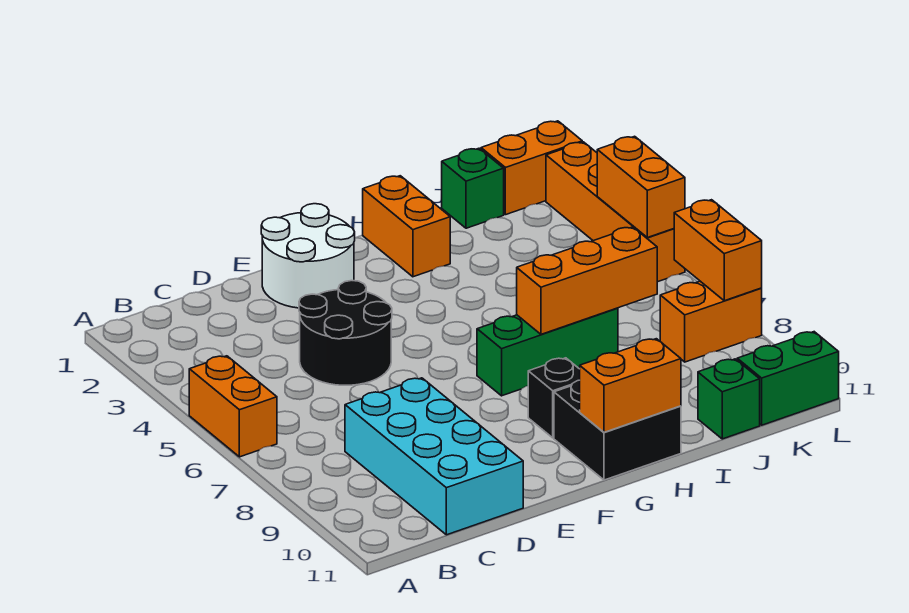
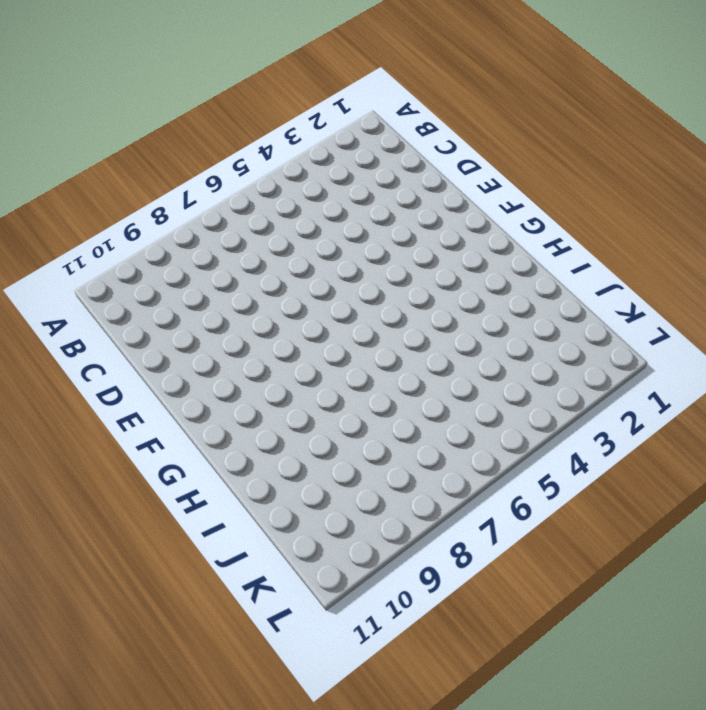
none -> orange brick A5:A6 level 1
none -> cyan brick C8:D11 level 1
none -> black round brick D4:E5 level 1

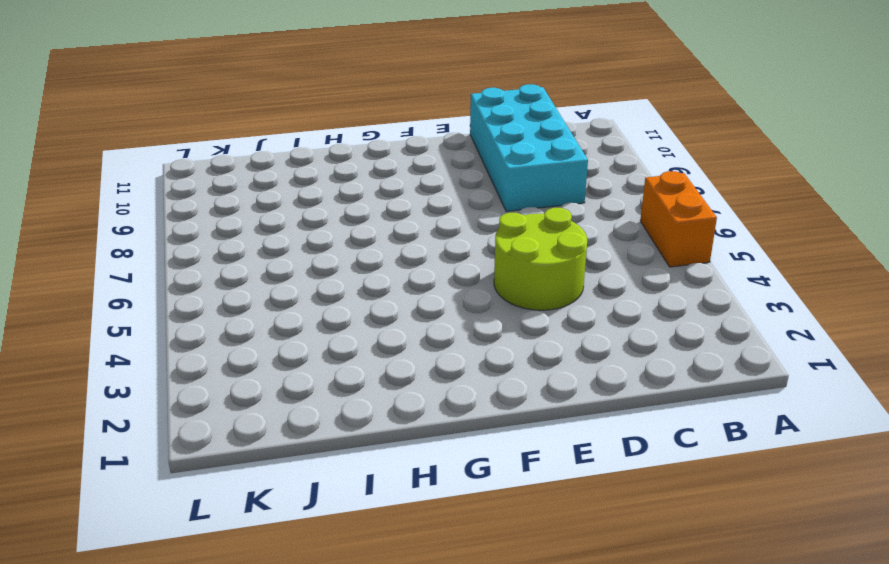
lime round brick D4:E5 level 1 -> black round brick D4:E5 level 1
none -> white round brick E1:F2 level 1
none -> green brick G7:I7 level 1
none -> black brick G9 level 1

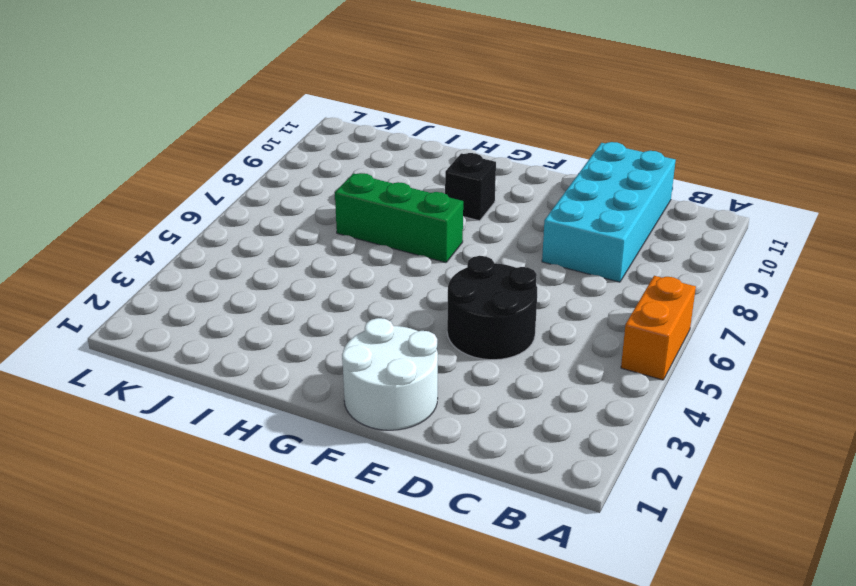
none -> black brick G10:H11 level 1
none -> orange brick H1:H2 level 1
none -> green brick J1 level 1

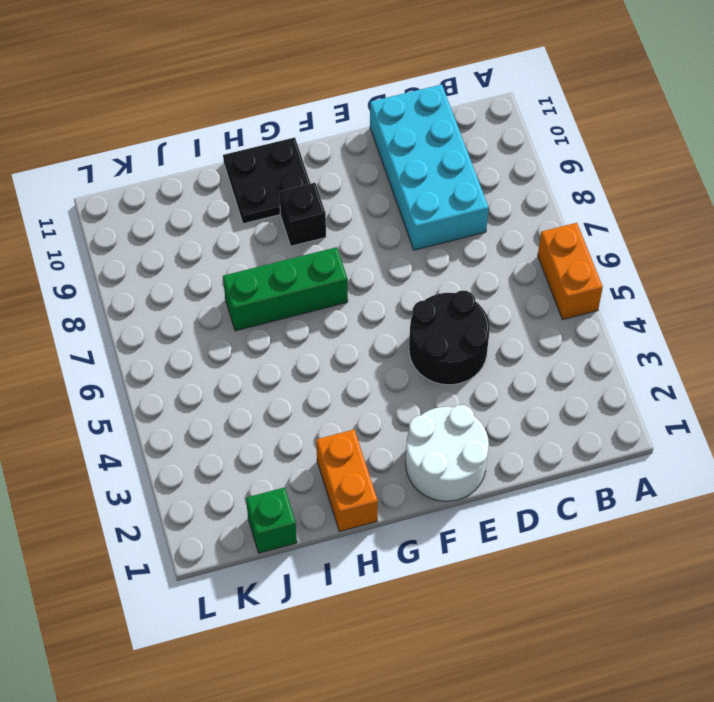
black plate G10:H11 level 1 -> black brick G10:H11 level 1
none -> green brick J11 level 1
none -> orange brick K1:L1 level 1
none -> orange brick K8:L8 level 1

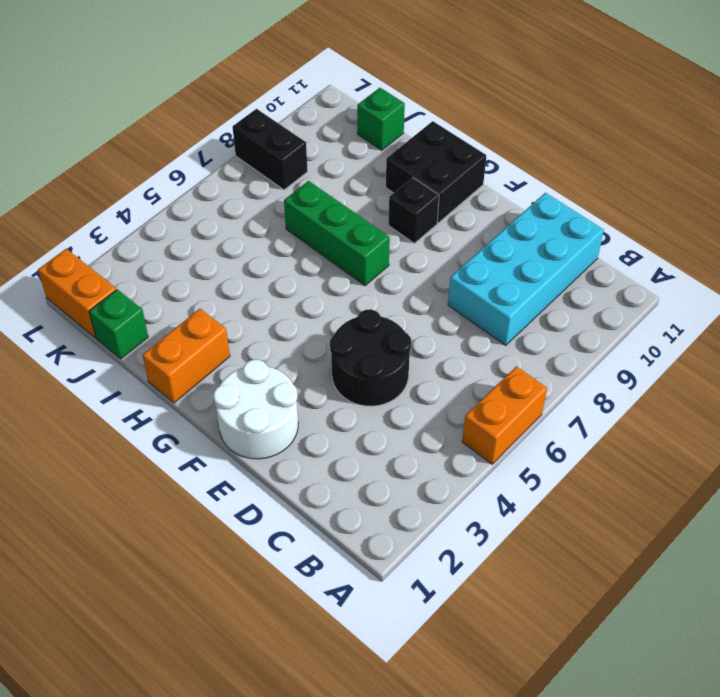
black brick K8:L8 level 1 -> orange brick K8:L8 level 1
none -> green brick K11:L11 level 1
none -> orange brick L2:L5 level 1
none -> orange brick G11:H11 level 2

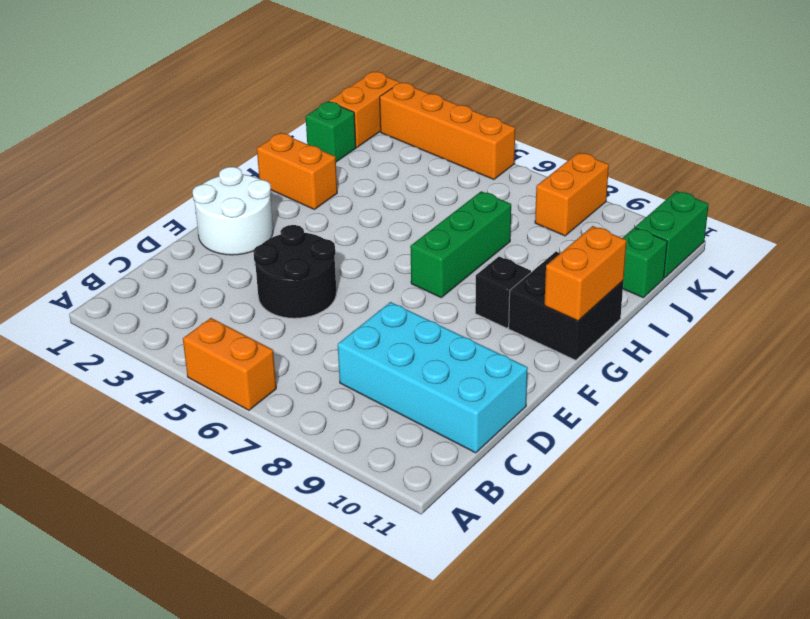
none -> orange brick H7:J7 level 2
none -> orange brick L4:L5 level 2
none -> orange brick L7:L8 level 2

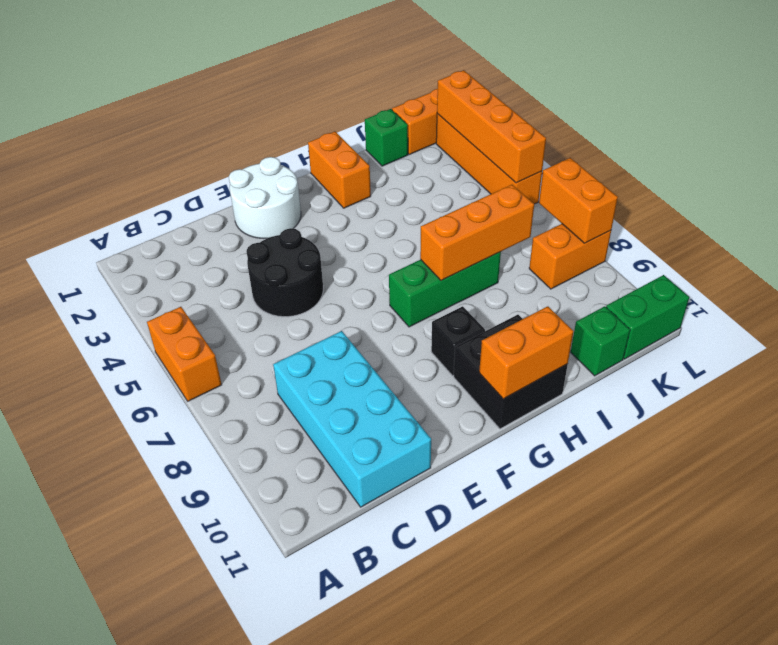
orange brick L2:L5 level 2 -> orange brick L4:L5 level 2

